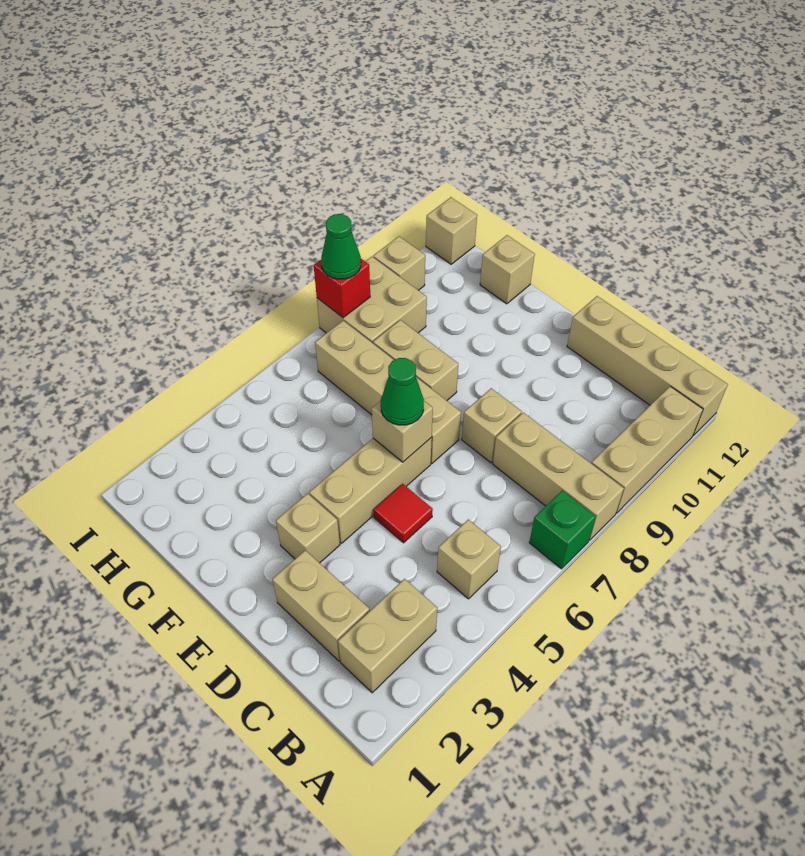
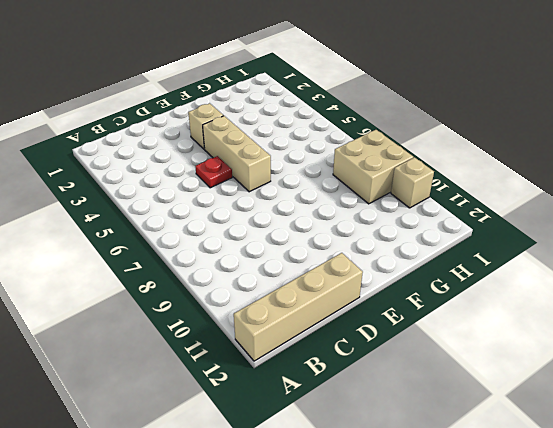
red plate D5 level 1 -> red tile D5 level 1
none -> green brick A7 level 1
none -> tan brick A8:C8 level 1
none -> tan brick A9:A11 level 1

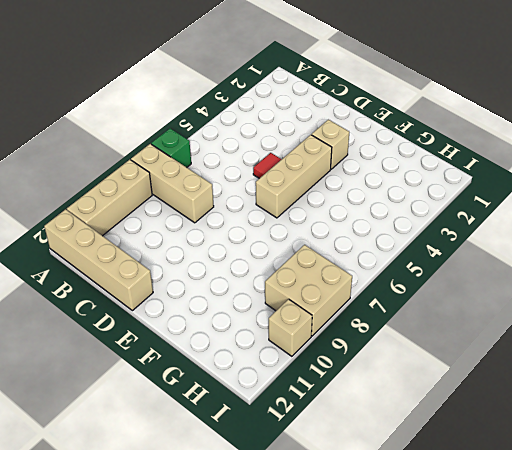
none -> tan brick B2:B3 level 1
none -> tan brick B5 level 1
none -> tan brick C2:D2 level 1

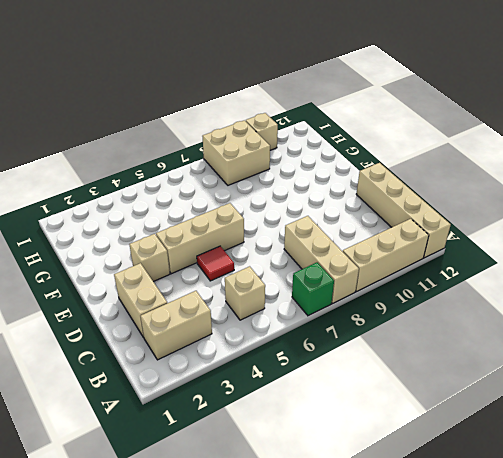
none -> tan brick D8 level 1
none -> tan brick E7:H7 level 1
none -> tan brick F8:G8 level 1

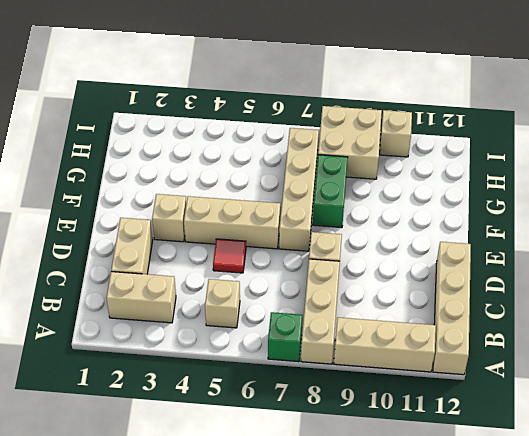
green brick F8:G8 level 1 -> tan brick F8:G8 level 1
none -> tan brick G12 level 1
none -> tan brick I12 level 1
none -> tan brick E6 level 2

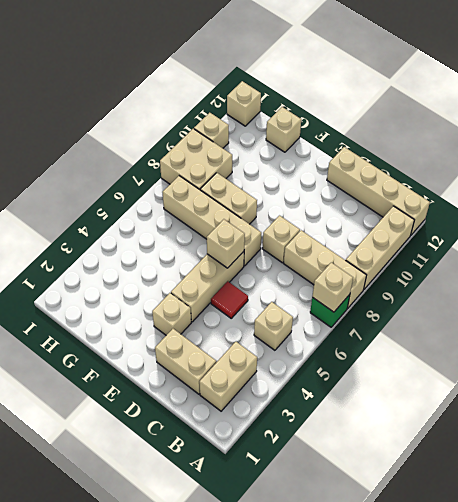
tan brick A7 level 2 -> none
none -> red brick I8 level 2
none -> green cone E6 level 3
none -> green cone I8 level 3

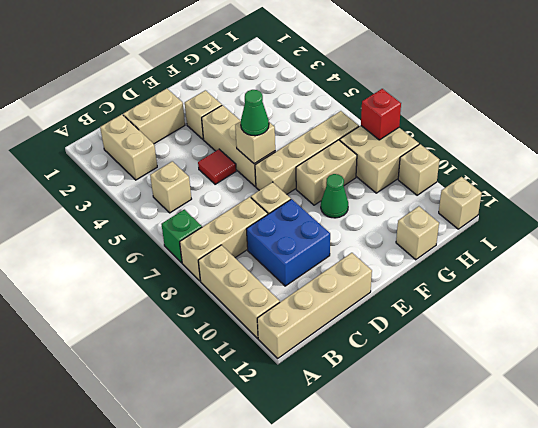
blue brick C9:D10 level 1 -> none
green cone F9 level 1 -> green cone I8 level 3

